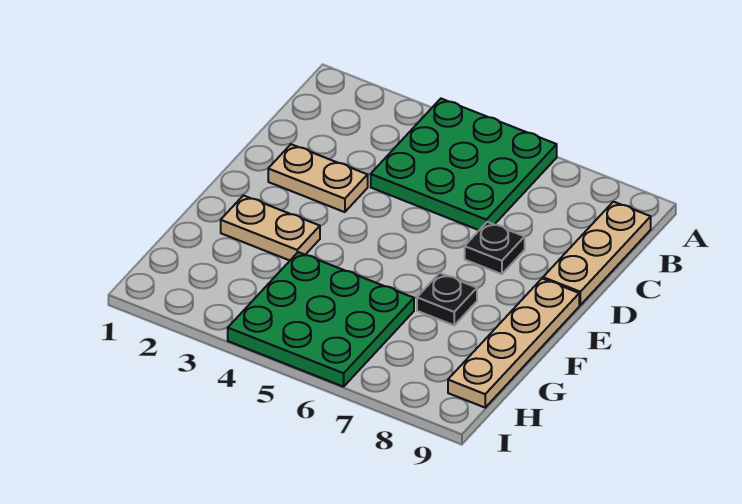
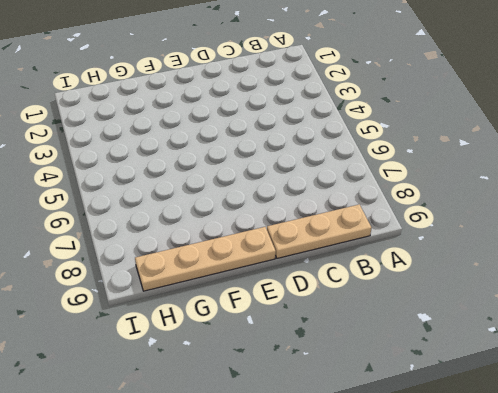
none -> green plate A4:C6 level 1
none -> tan plate D2:D3 level 1

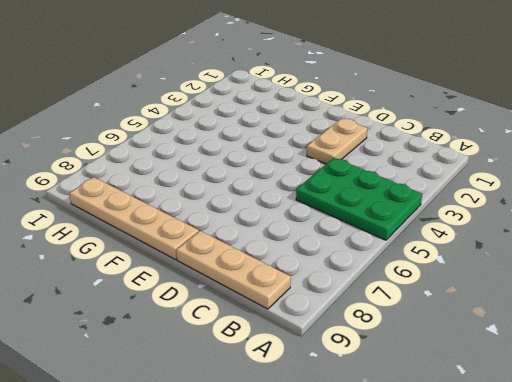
green plate A4:C5 level 1 -> green plate A4:C6 level 1
none -> black plate D7 level 1
none -> tan plate F2:F3 level 1

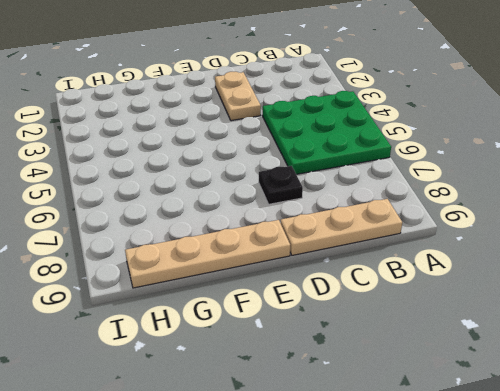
none -> tan plate F2:F3 level 1
none -> black plate F7 level 1

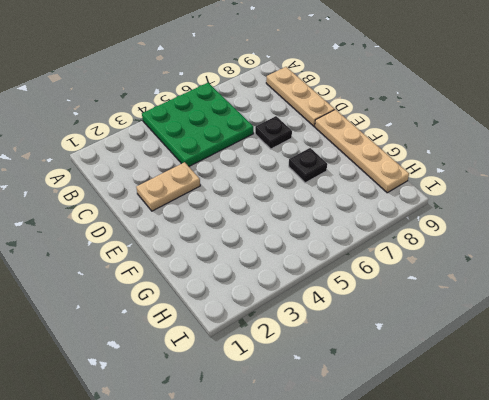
none -> tan plate F2:F3 level 1
none -> green plate G4:I6 level 1

